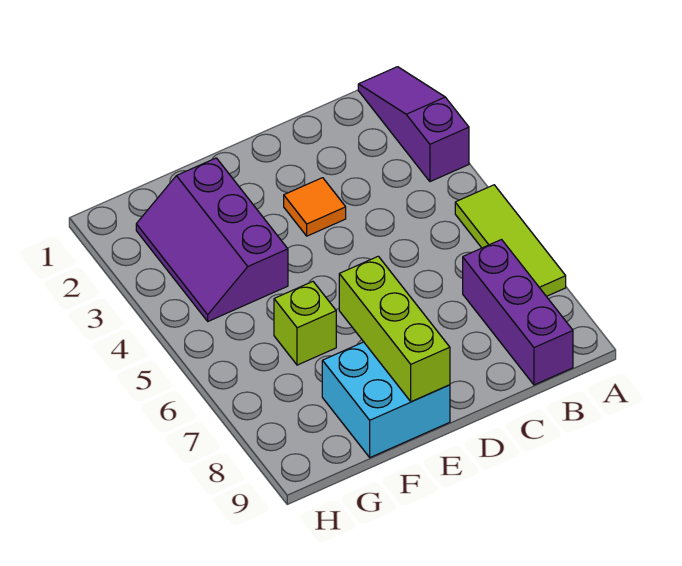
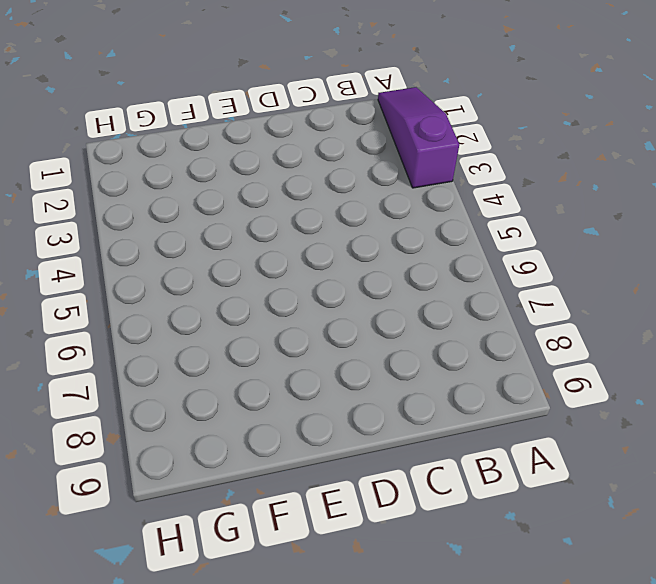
none -> lime tile A5:A7 level 1
none -> purple brick B7:B9 level 1

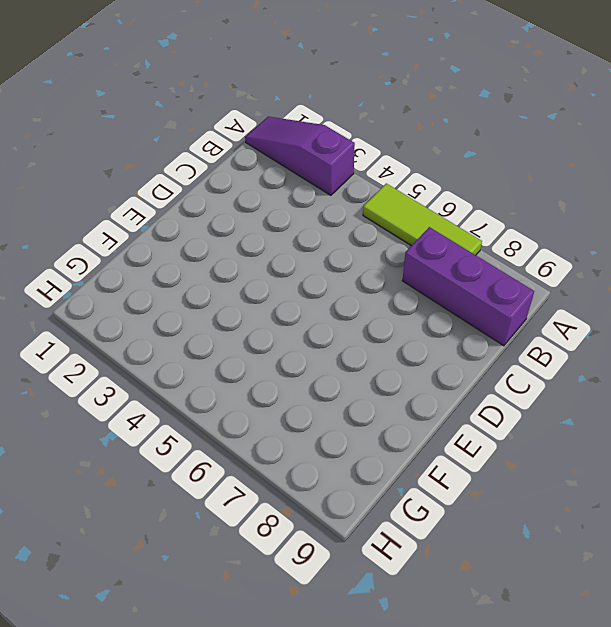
none -> orange tile D3 level 1
none -> cyan brick E8:F9 level 1

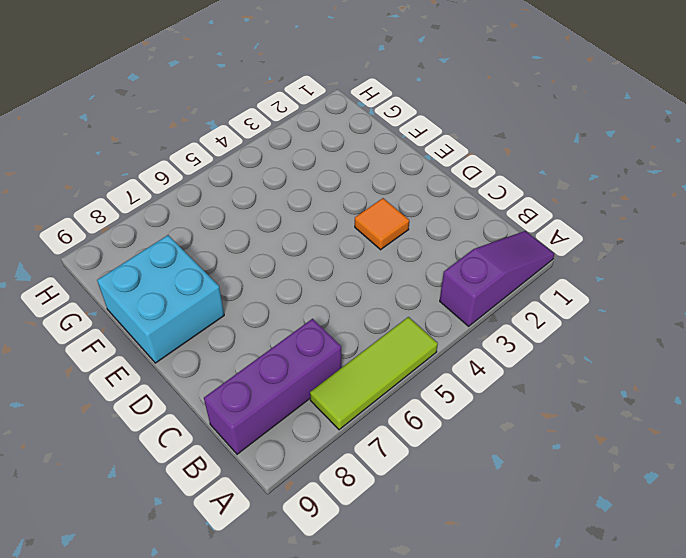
none -> purple slope F2:G4 level 1 top F
none -> lime brick F6 level 1

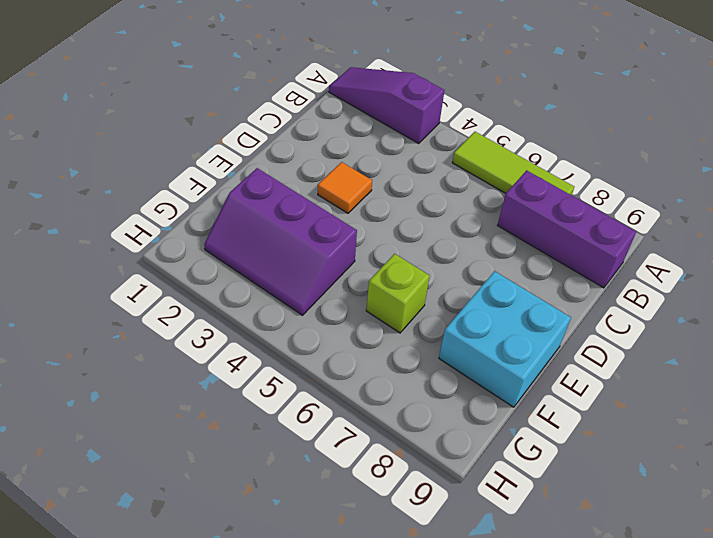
none -> lime brick E7:E9 level 2

